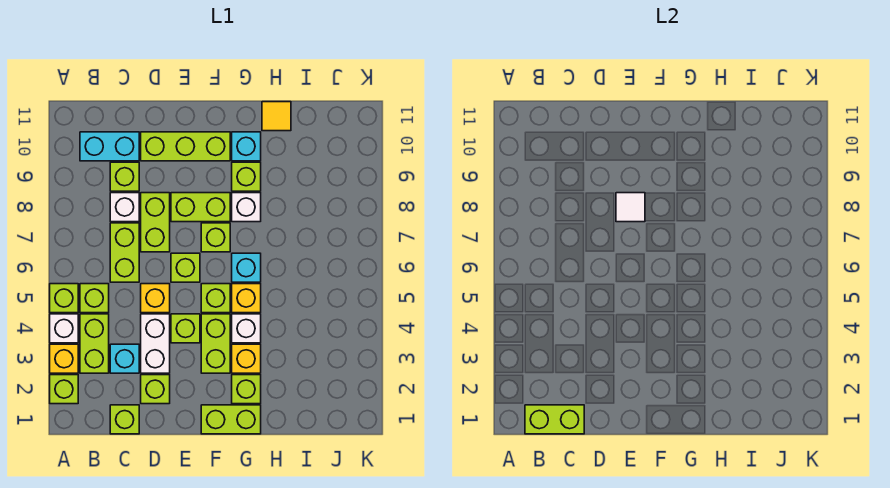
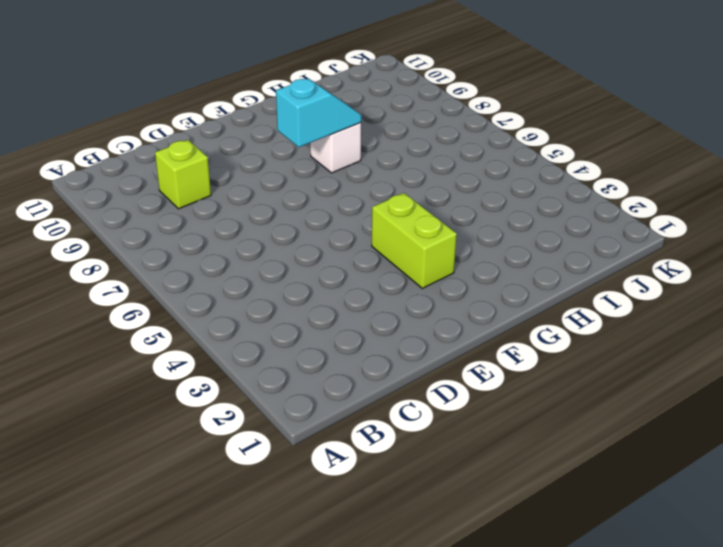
cyan slope F8:G8 level 2 top F -> none
none -> lime brick A2 level 1
none -> yellow brick A3 level 1
none -> white brick A4 level 1
none -> lime brick A5 level 1

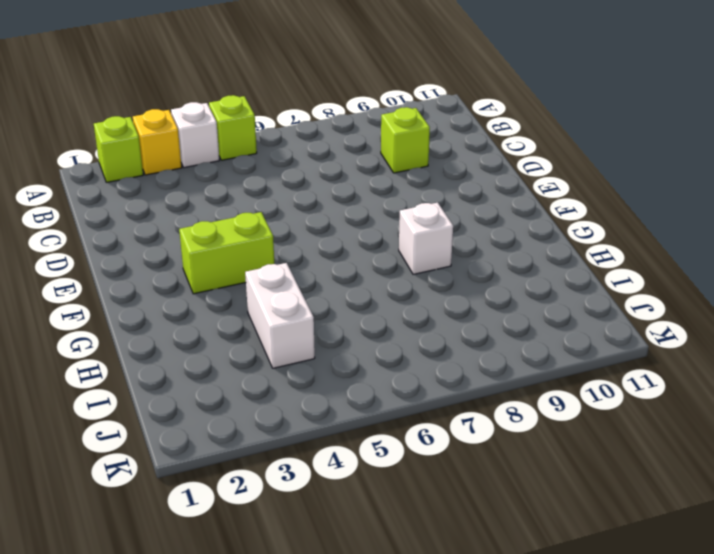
white brick H4:I4 level 1 -> white brick D3:D4 level 1
none -> lime brick B3:B4 level 1
none -> lime brick B5 level 1
none -> cyan brick B10:C10 level 1
none -> lime brick C1 level 1

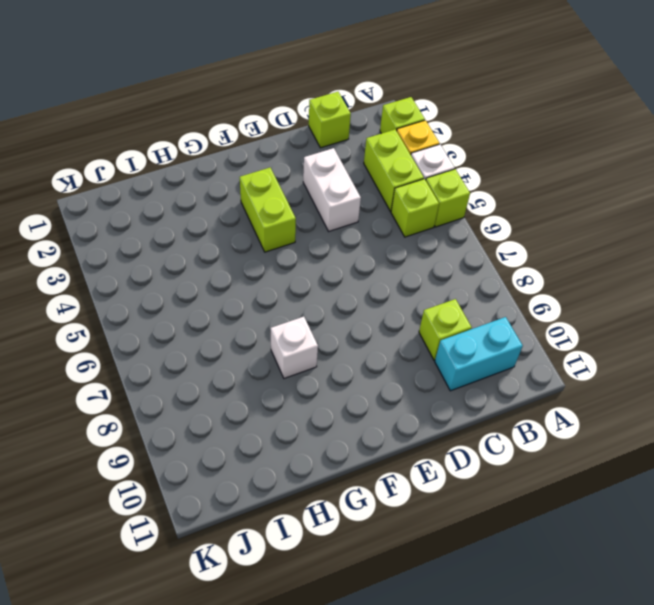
none -> cyan brick C3 level 1
none -> lime brick C6:C7 level 1
none -> white brick C8 level 1
none -> lime brick D2 level 1

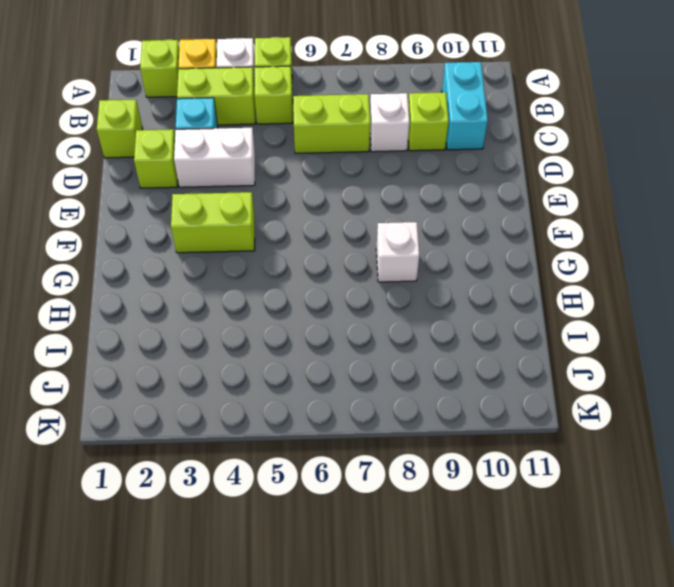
none -> yellow brick D5 level 1
none -> lime brick D7:D8 level 1
none -> lime brick D10:F10 level 1
none -> lime brick E4 level 1

